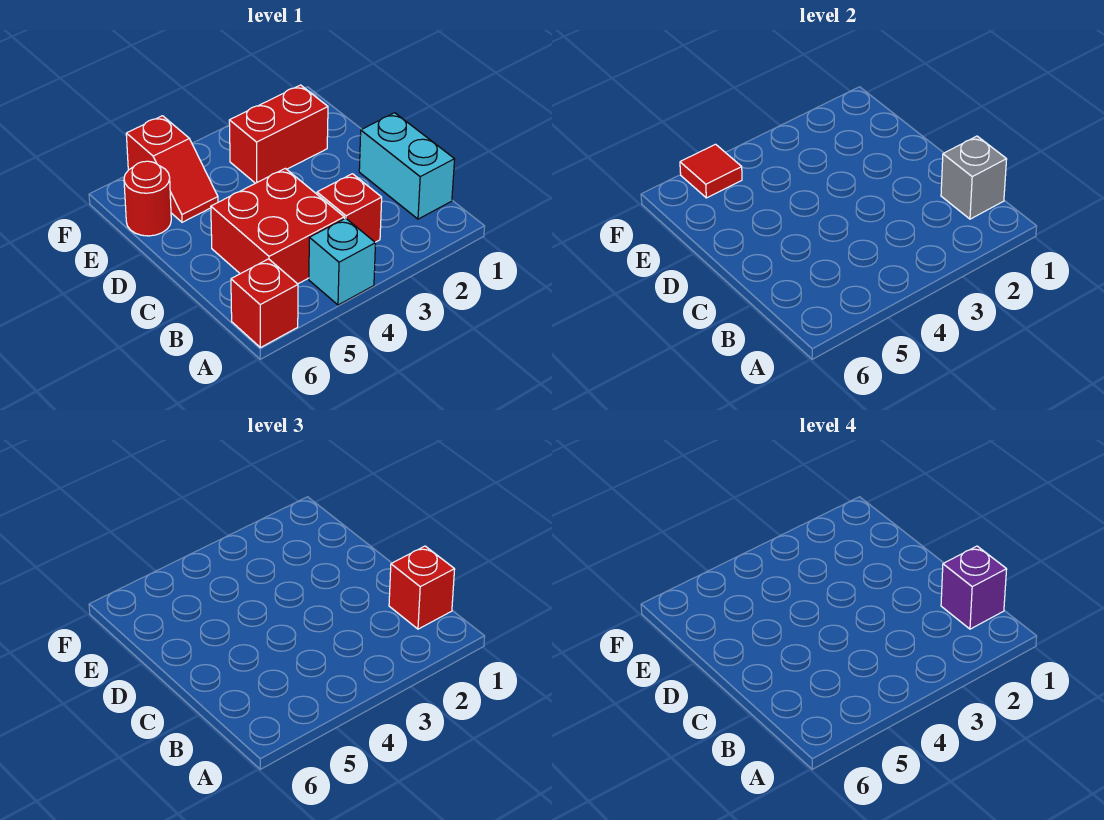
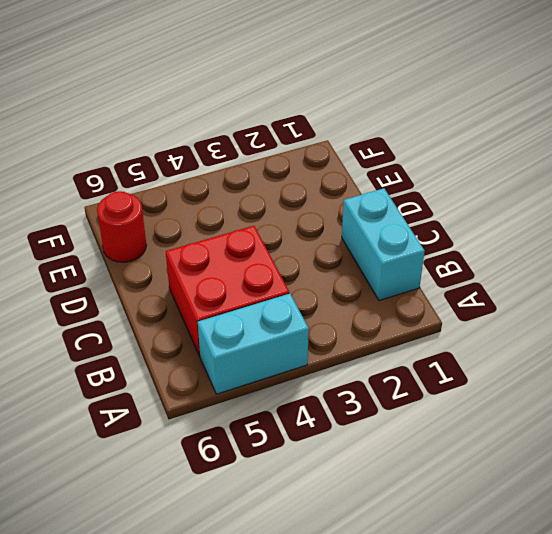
cyan brick A4:A5 level 1 -> cyan brick A4 level 1
none -> red brick A6 level 1
none -> red brick B3 level 1
none -> red brick E2:E3 level 1

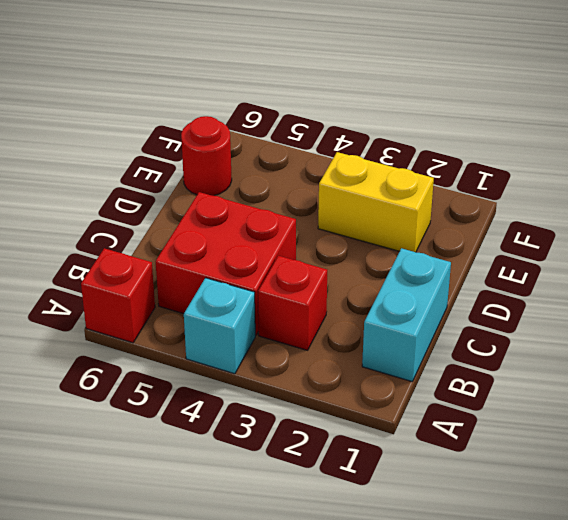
yellow brick E2:E3 level 1 -> red brick E2:E3 level 1
none -> red slope E5:F5 level 1 top F
none -> grey brick B1 level 2
none -> red tile F5 level 2

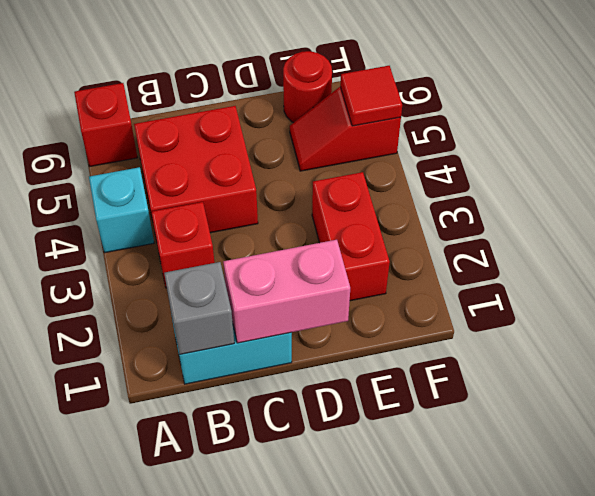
pink brick C1:D1 level 2 -> none
none -> red brick B1 level 3
none -> purple brick B1 level 4

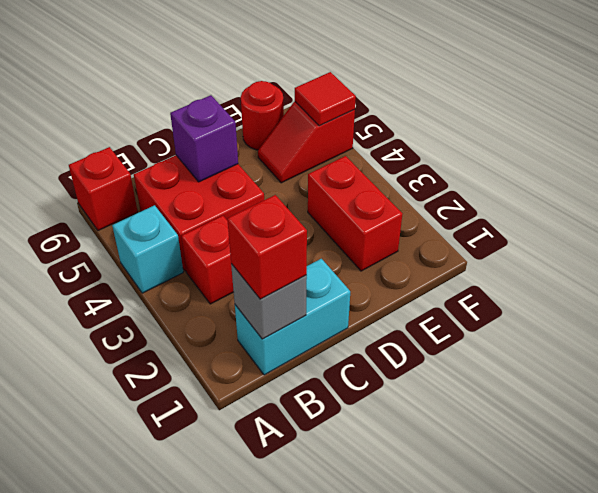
purple brick C5 level 2 -> purple brick B1 level 4

